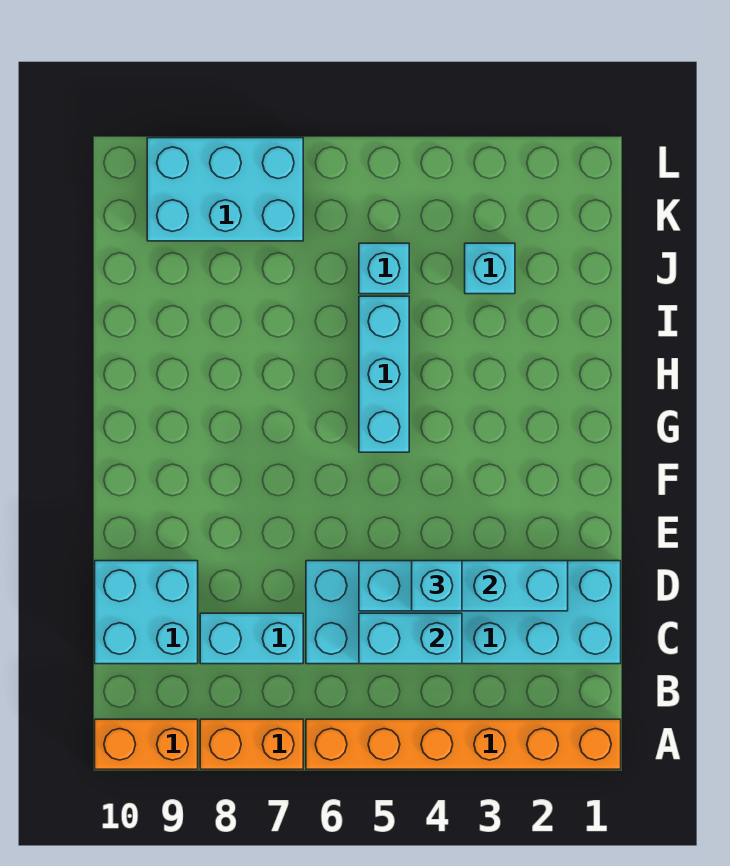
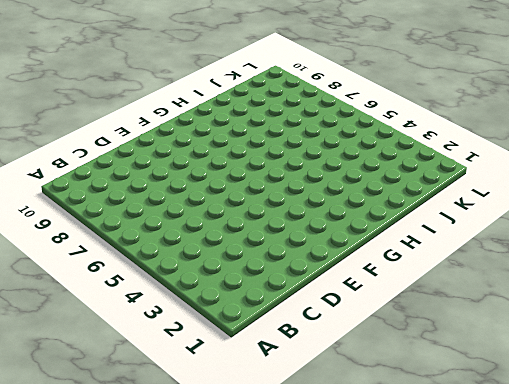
none -> orange brick A1:A6 level 1
none -> orange brick A7:A8 level 1
none -> orange brick A9:A10 level 1

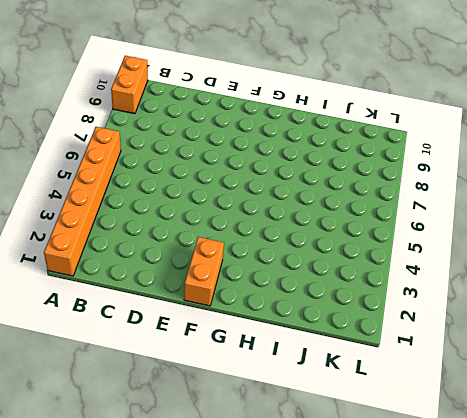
orange brick F1:F2 level 1 -> orange brick A7:A8 level 1
none -> cyan brick C1:D6 level 1
none -> cyan brick C7:C8 level 1
none -> cyan brick C9:D10 level 1

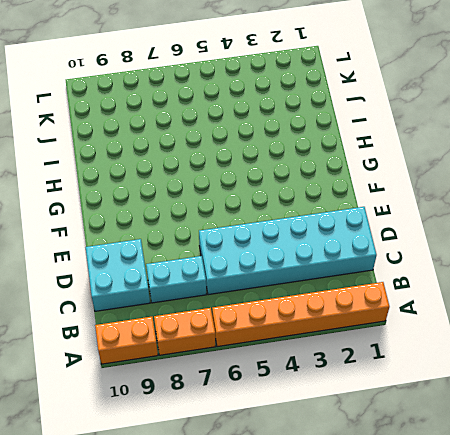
none -> cyan brick G5:I5 level 1
none -> cyan brick J3 level 1
none -> cyan brick J5 level 1

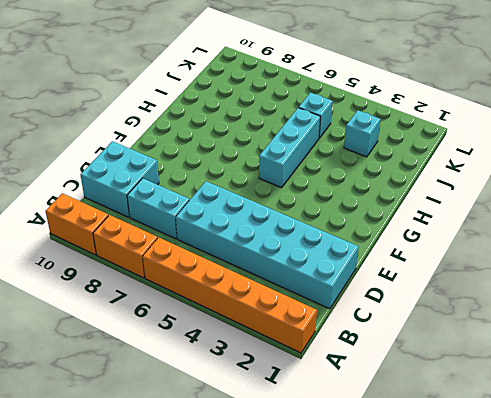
none -> cyan brick K7:L9 level 1
none -> cyan brick C4:C5 level 2
none -> cyan brick D2:D5 level 2

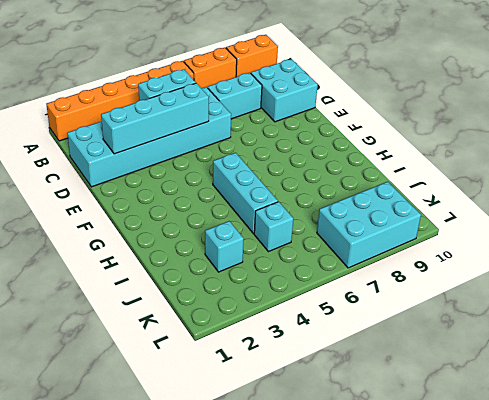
none -> cyan brick D4 level 3

